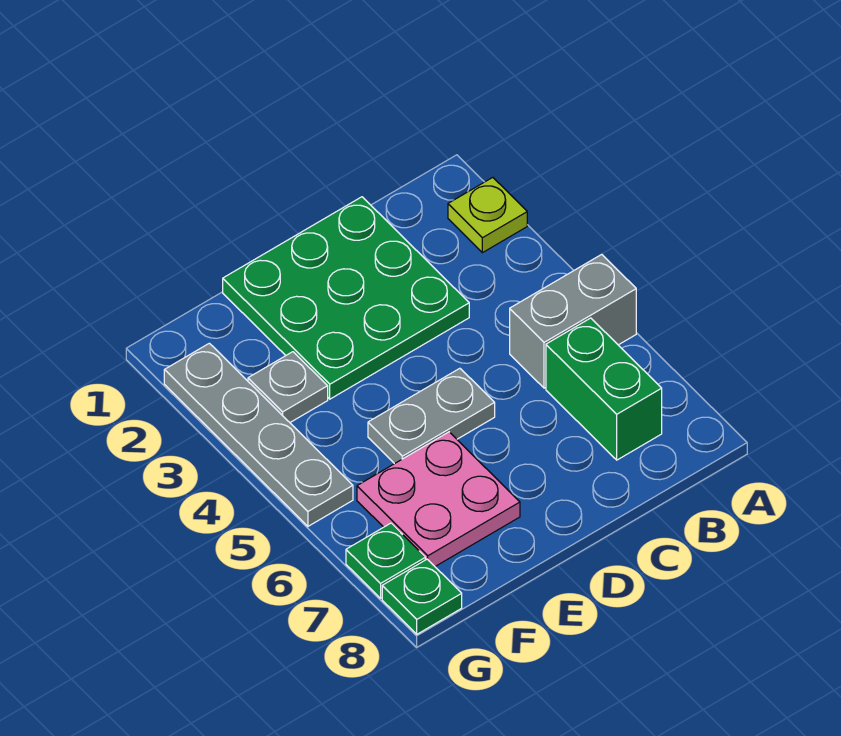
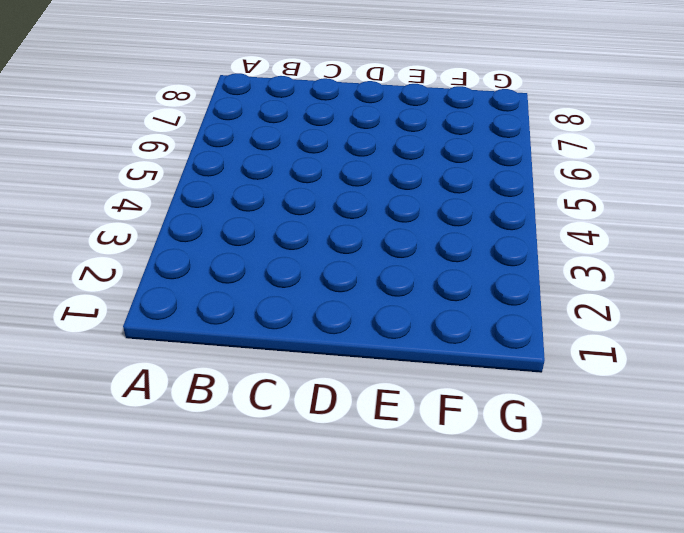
none -> lime plate A2 level 1
none -> grey brick A5:B5 level 1

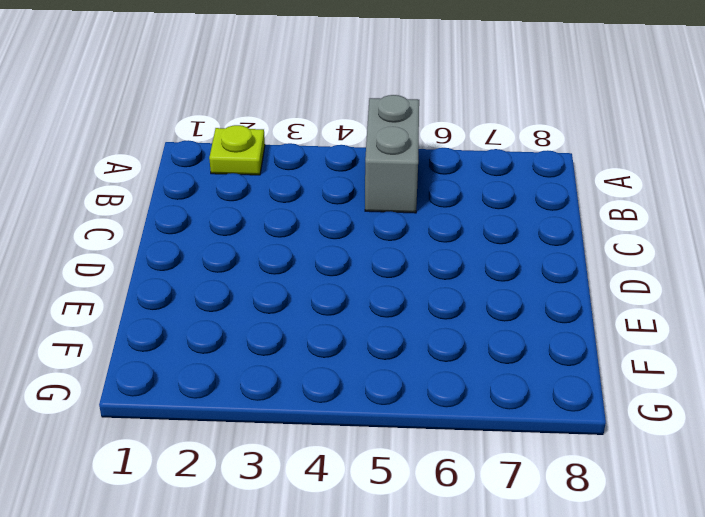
none -> green brick B6:B7 level 1
none -> green plate C1:E3 level 1

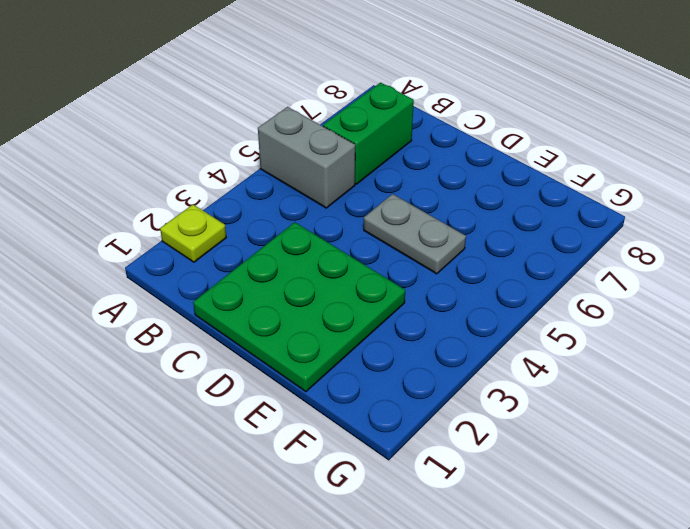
none -> pink plate E6:F7 level 1
none -> grey plate F3 level 1

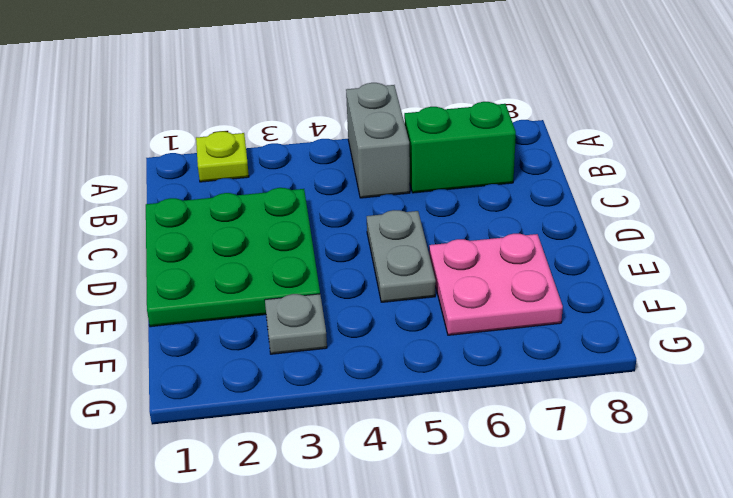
none -> grey plate G2:G5 level 1
none -> green plate G7 level 1

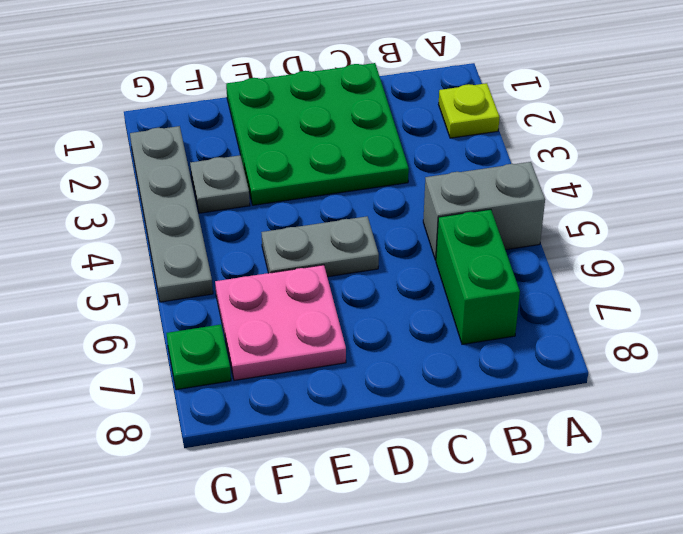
none -> green plate G8 level 1

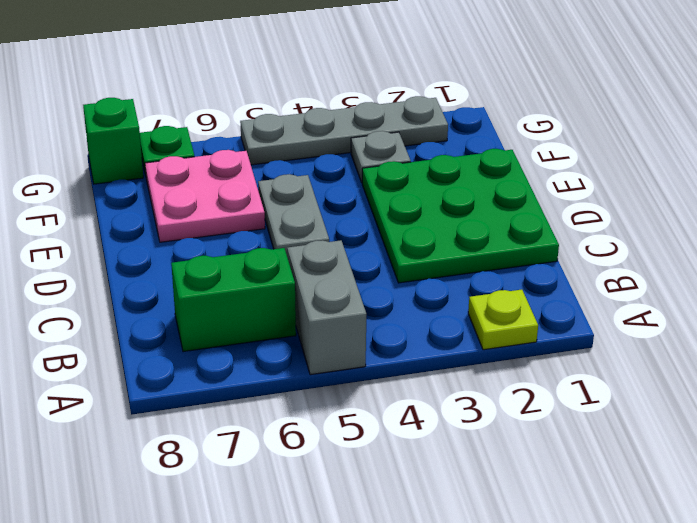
green brick G8 level 1 -> green plate G8 level 1

